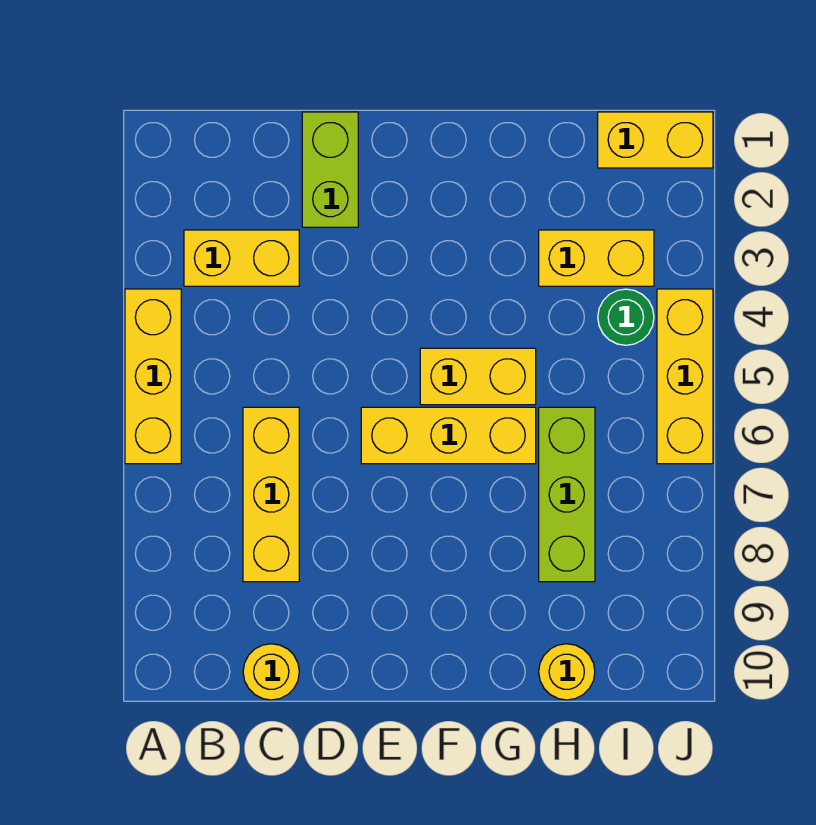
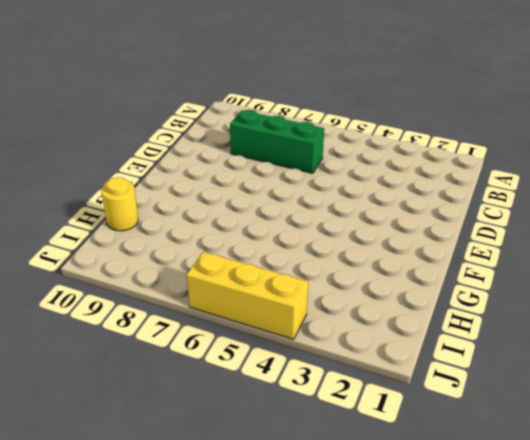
green brick C6:C8 level 1 -> yellow brick C6:C8 level 1
none -> yellow brick A4:A6 level 1
none -> yellow brick B3:C3 level 1
none -> yellow round brick C10 level 1

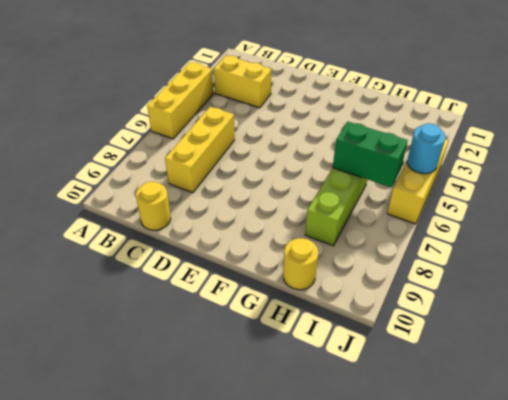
green brick H6:I6 level 2 -> none
cyan round brick J5 level 2 -> none
none -> lime brick D1:D2 level 1
none -> yellow brick E6:G6 level 1
none -> yellow brick F5:G5 level 1

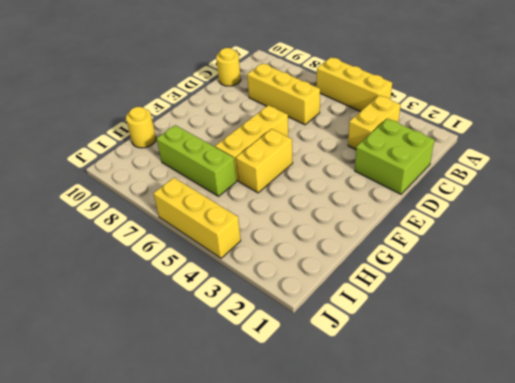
lime brick C1:D2 level 1 -> lime brick D1:D2 level 1
none -> yellow brick H3:I3 level 1
none -> yellow brick I1:J1 level 1
none -> green round brick I4 level 1

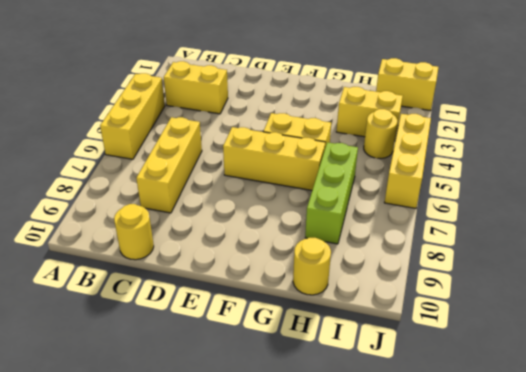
yellow round brick I4 level 1 -> green round brick I4 level 1
none -> lime brick D1:D2 level 1

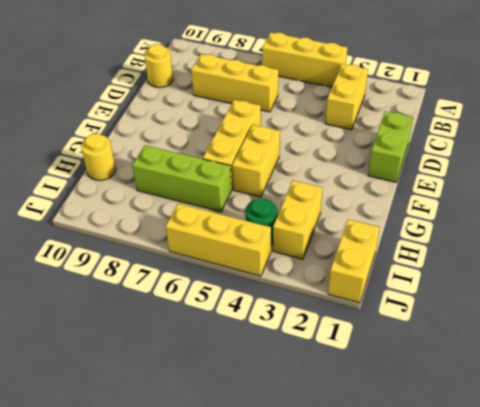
lime brick D1:E1 level 1 -> lime brick D1:D2 level 1

